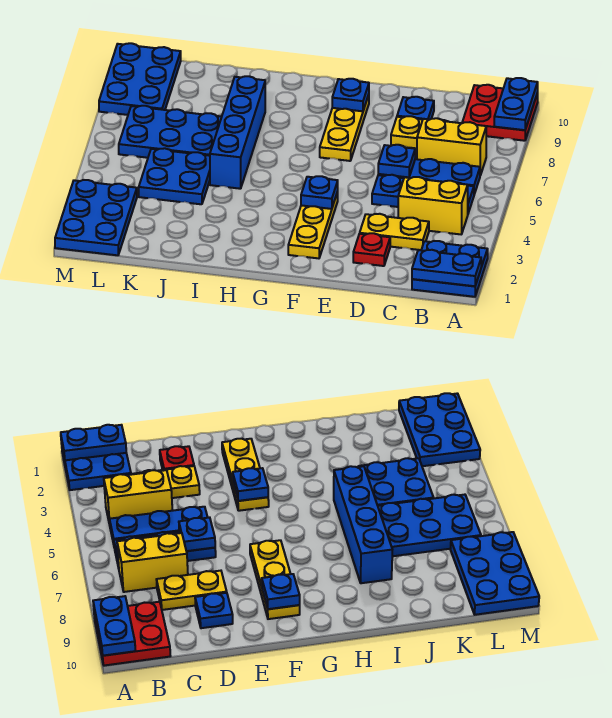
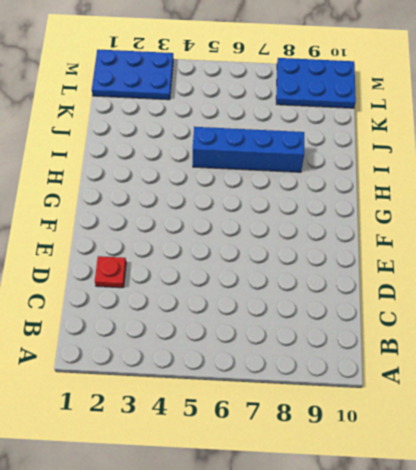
none -> blue plate A1:B2 level 1
none -> red plate A9:B10 level 1
none -> yellow brick B4:C4 level 1

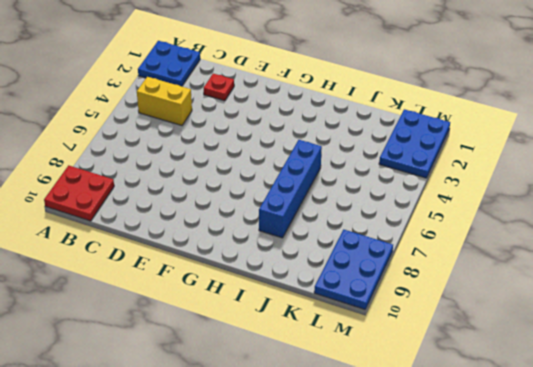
none -> blue plate B5:D5 level 1
none -> blue plate B6:D6 level 1
none -> yellow brick B7:C7 level 1

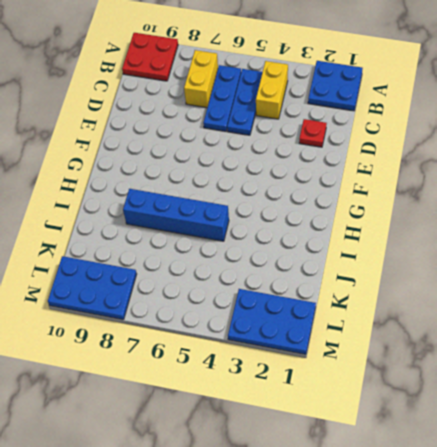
none -> yellow plate C3:D3 level 1
none -> yellow plate C8:D8 level 1
none -> blue plate D9 level 1

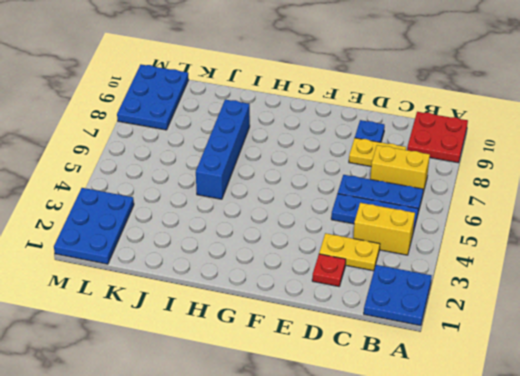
none -> yellow plate F2:F4 level 1
none -> yellow plate F7:F9 level 1
none -> blue plate J4:K5 level 1

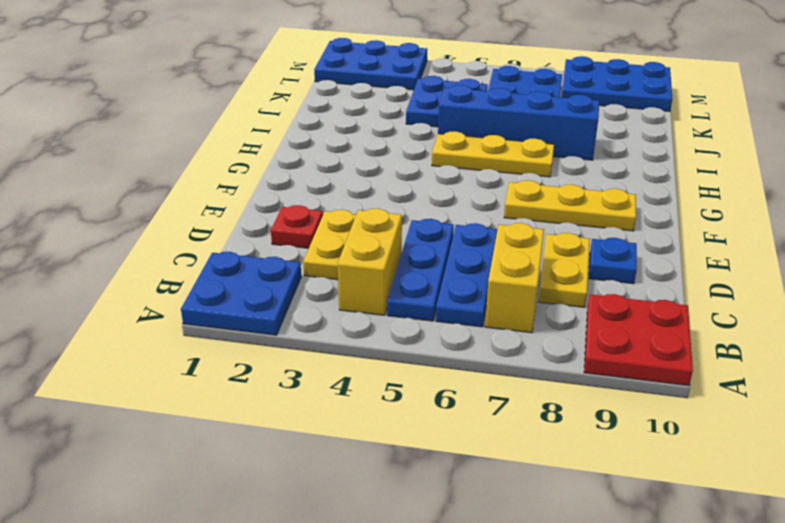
yellow plate H5:H7 level 1 -> yellow plate F2:F4 level 1
none -> blue plate A1:B1 level 2
none -> blue plate A9:A10 level 2
none -> blue plate D6 level 2

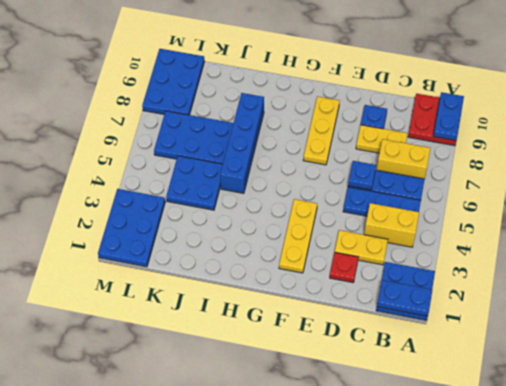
none -> blue plate F4 level 2
none -> blue plate F9 level 2

